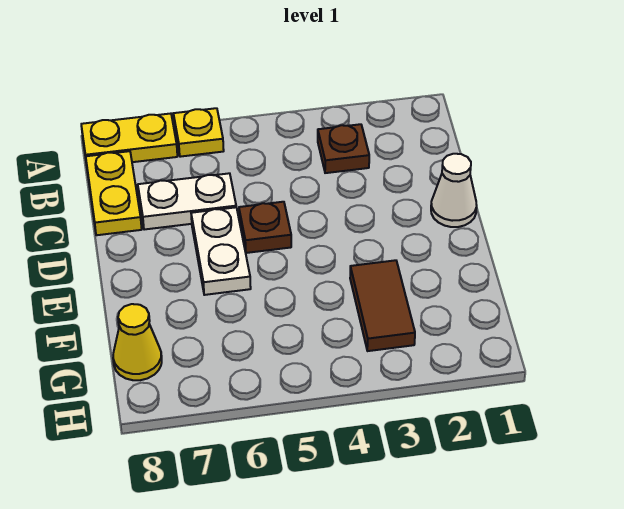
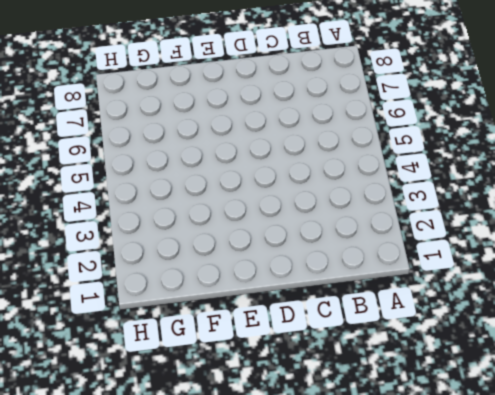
none -> yellow plate A6 level 1
none -> yellow plate A7:A8 level 1

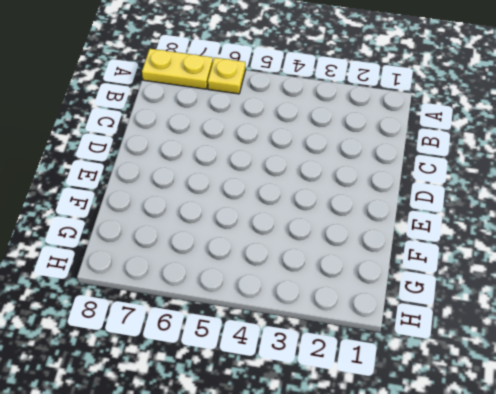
none -> brown plate B3 level 1
none -> yellow plate B8:C8 level 1

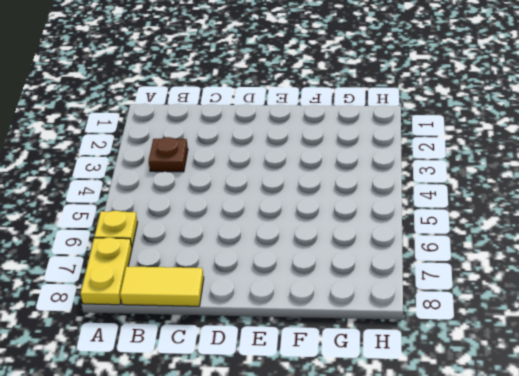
yellow tile B8:C8 level 1 -> yellow plate B8:C8 level 1
none -> white plate C6:C7 level 1
none -> white cone D1 level 1

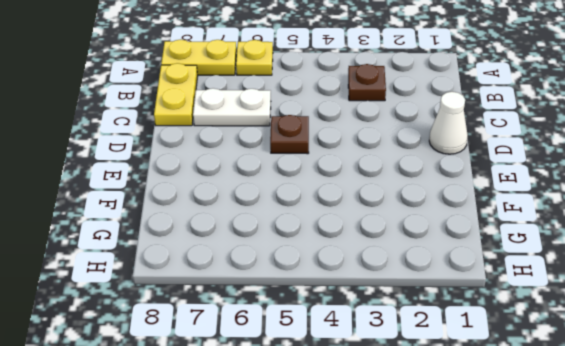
none -> white plate D6:E6 level 1
none -> brown tile F3:G3 level 1

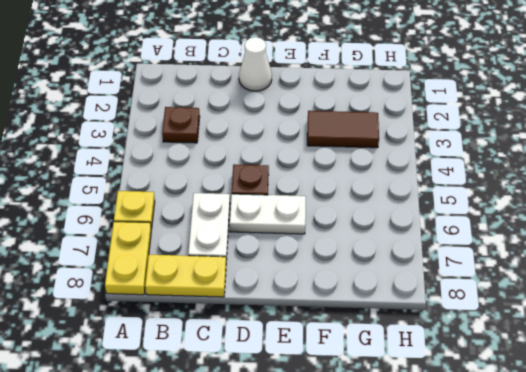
none -> yellow cone G8 level 1

